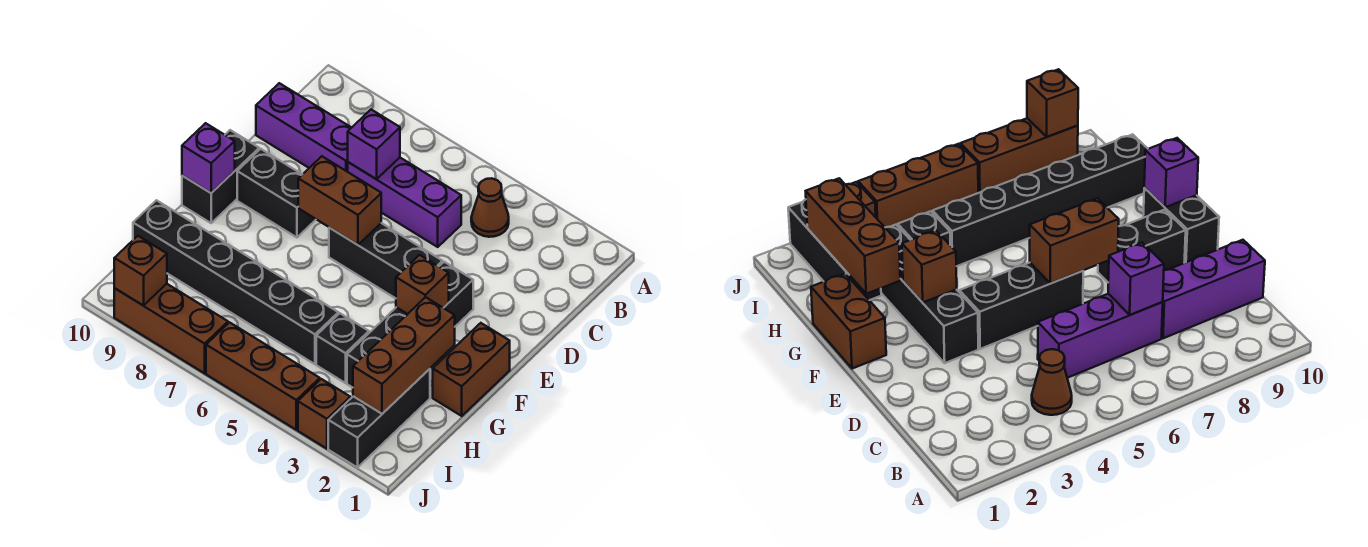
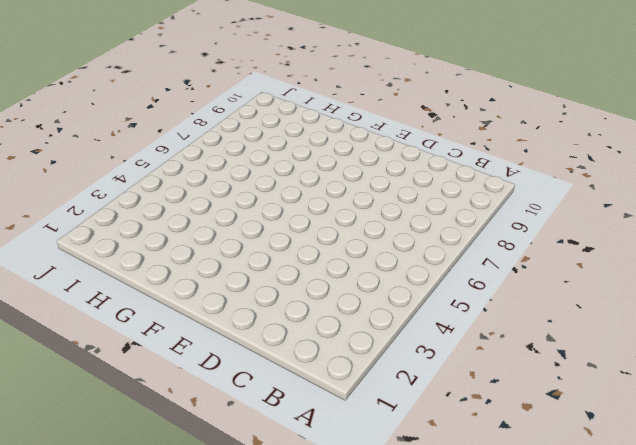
none -> brown cone B4 level 1
none -> purple brick C5:C7 level 1
none -> purple brick C8:C10 level 1

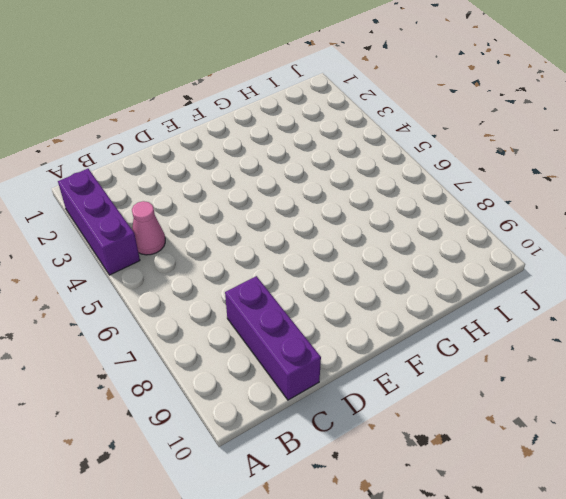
purple brick A2:A4 level 1 -> purple brick C5:C7 level 1
pink cone B4 level 1 -> brown cone B4 level 1
none -> black brick E3:H3 level 1
none -> black brick E4:E6 level 1
none -> black brick E8:E9 level 1

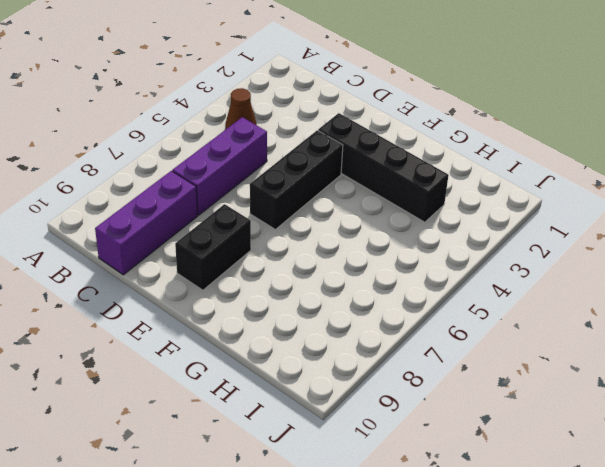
none -> black brick E10:F10 level 1
none -> brown brick F1:G1 level 1
none -> black brick H2:J2 level 1

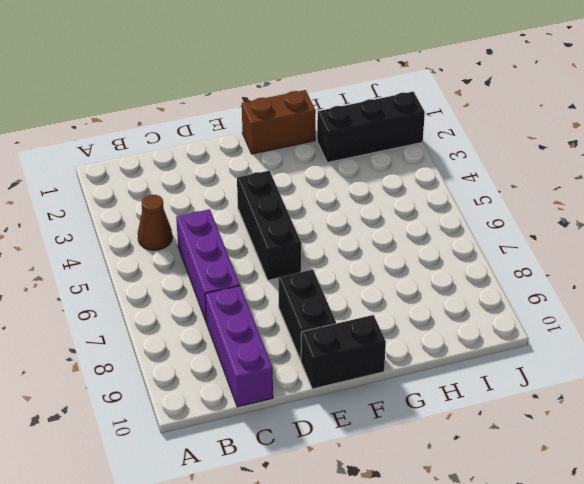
none -> black brick E3:H3 level 1
none -> black brick H4 level 1
none -> black brick H5:H10 level 1

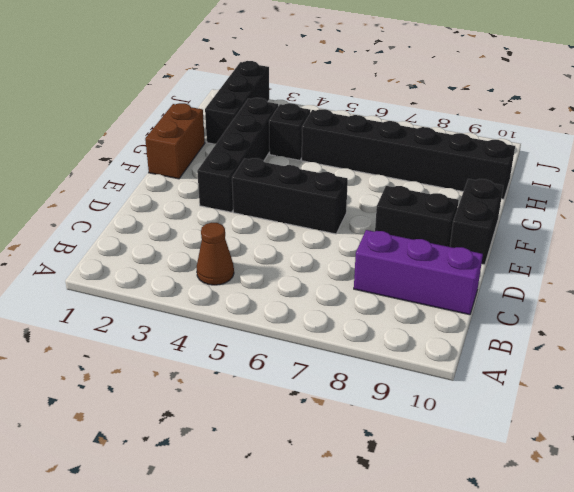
none -> purple brick C5:C7 level 1
none -> brown brick J3 level 1
none -> brown brick J4:J6 level 1

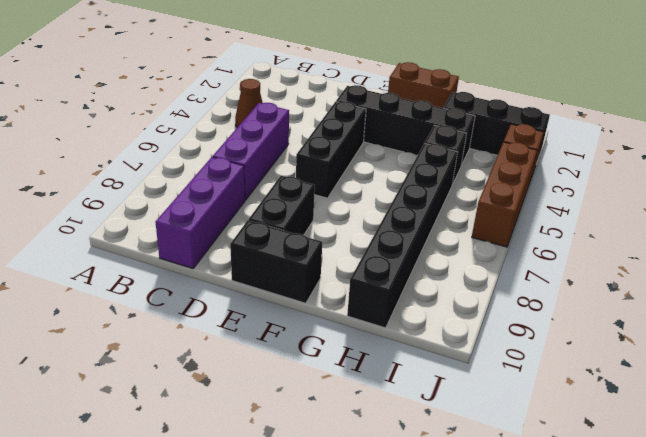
none -> brown brick J7:J9 level 1
none -> purple brick C7 level 2
none -> brown brick E6:E7 level 2

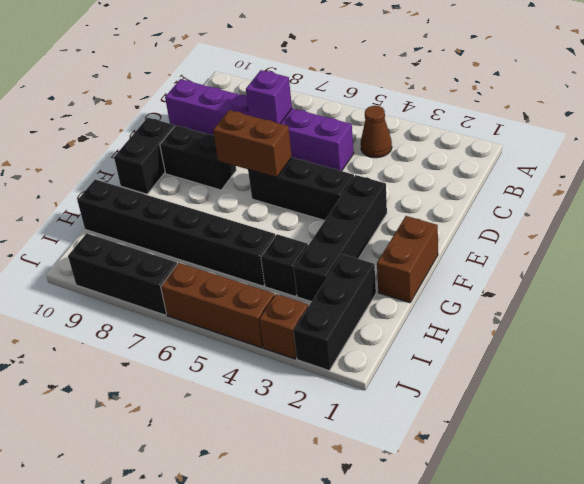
black brick J7:J9 level 1 -> brown brick J7:J9 level 1
none -> brown brick F3 level 2
none -> purple brick F10 level 2
none -> brown brick G2:I2 level 2

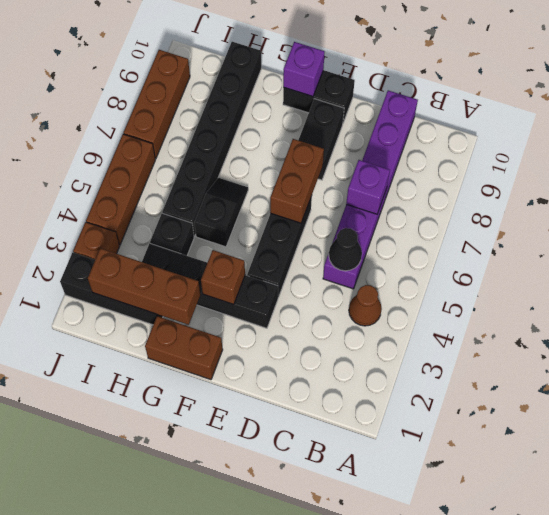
black cone C5 level 2 -> none
black slope G5:G6 level 1 top 5 -> none
none -> brown brick J9 level 2

